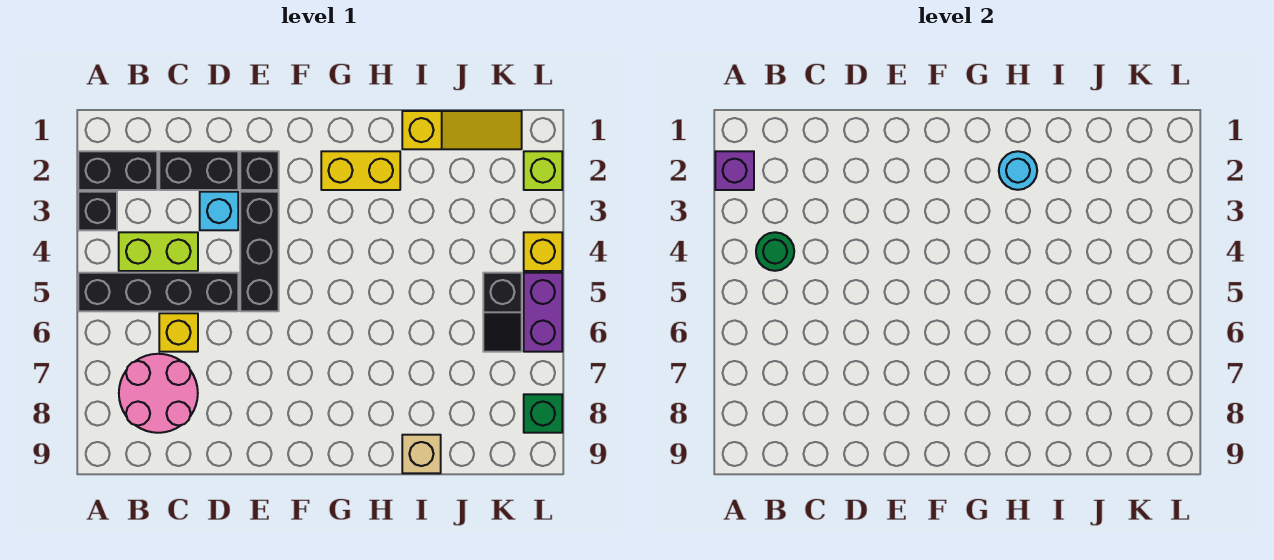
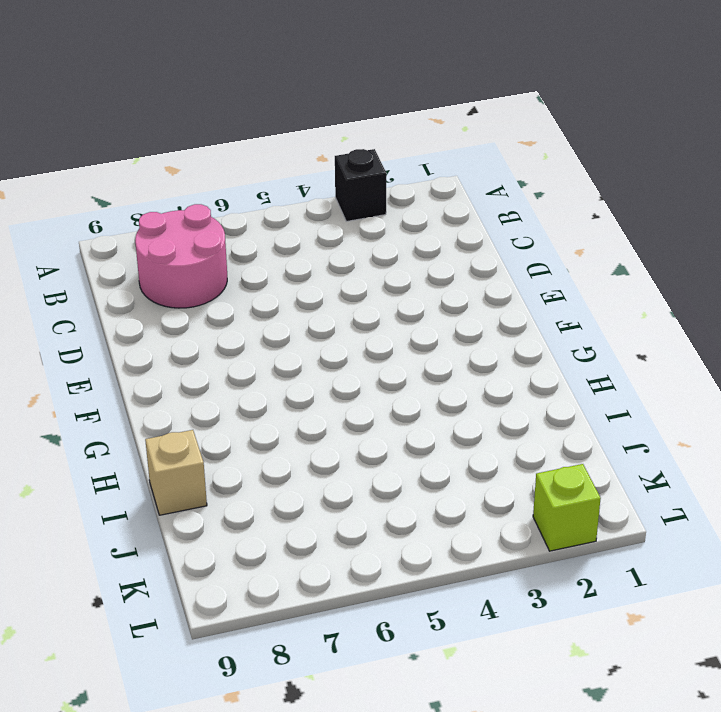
none -> black brick A2:B2 level 1
none -> black brick A5:D5 level 1
none -> lime brick B4:C4 level 1

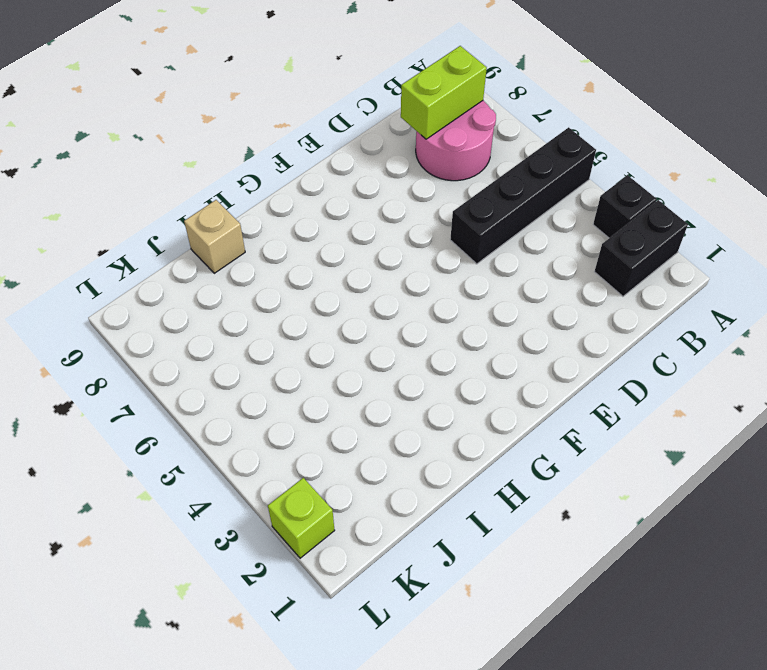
lime brick B8:C8 level 2 -> lime brick B4:C4 level 1
none -> black brick C2:D2 level 1
none -> yellow brick C6 level 1
none -> cyan brick D3 level 1

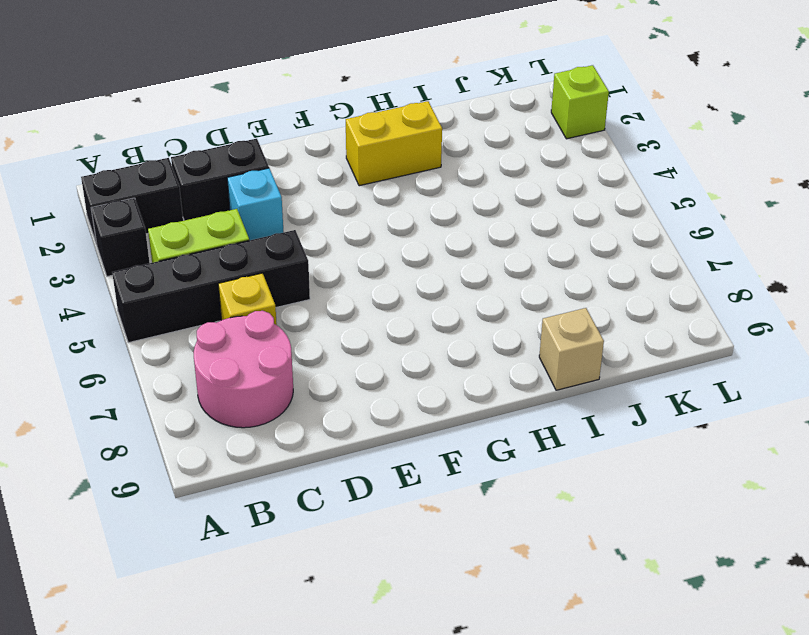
none -> black brick E2 level 1
none -> black brick E3:E5 level 1
none -> yellow slope I1:K1 level 1 top I

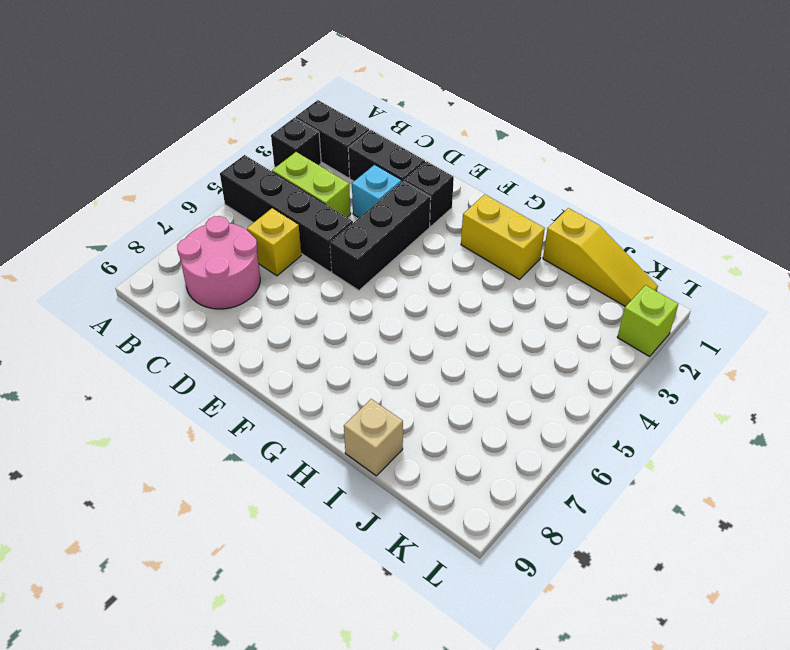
none -> black slope K5:K6 level 1 top 5
none -> yellow brick L4 level 1
none -> purple brick L5:L6 level 1

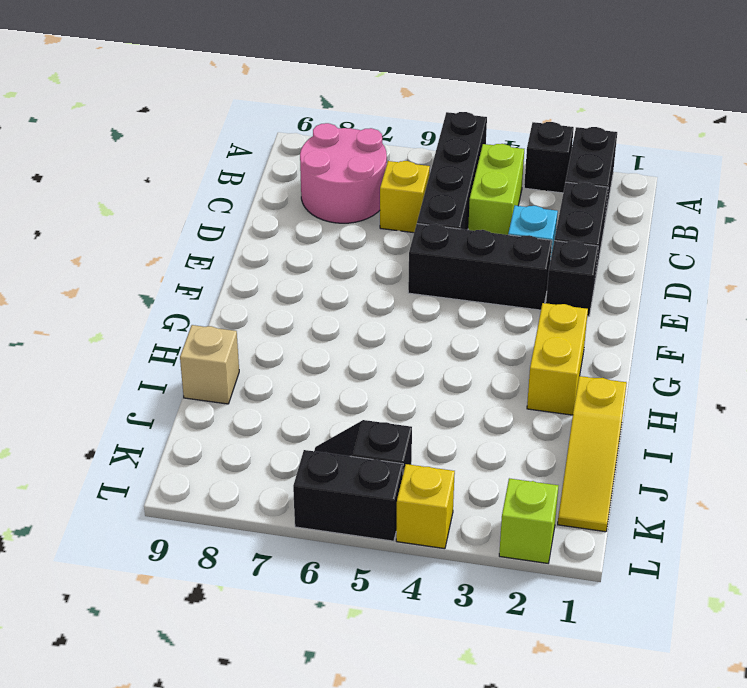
black brick L5:L6 level 1 -> purple brick L5:L6 level 1
none -> green brick L8 level 1
none -> purple brick A2 level 2
none -> green round brick B4 level 2

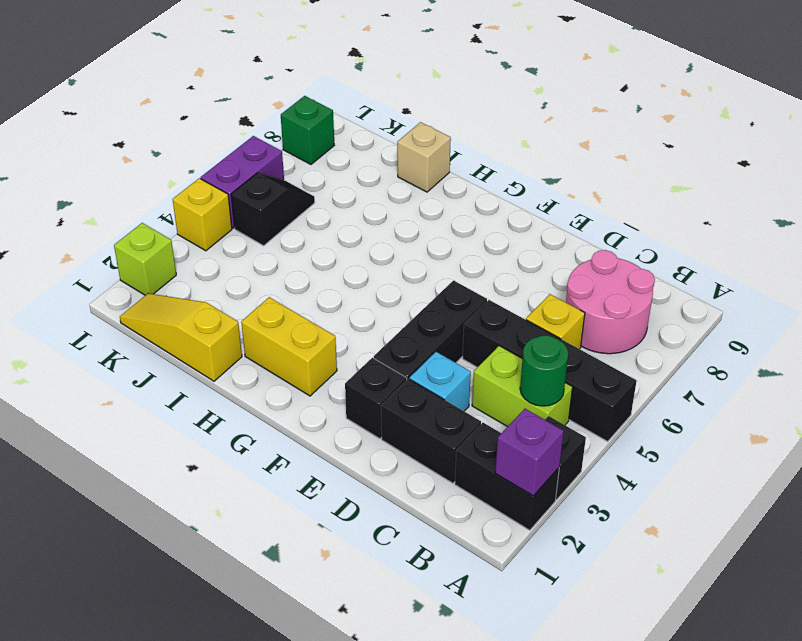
none -> cyan round brick H2 level 2

